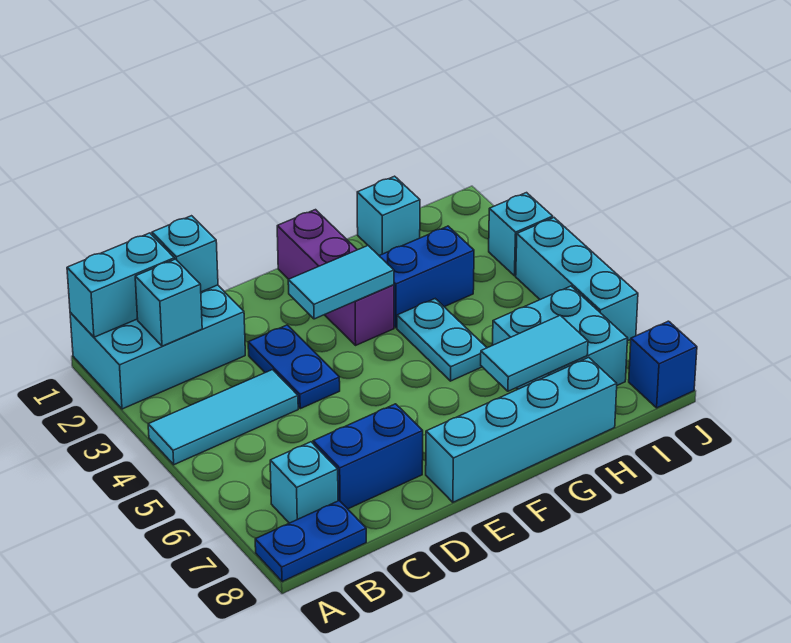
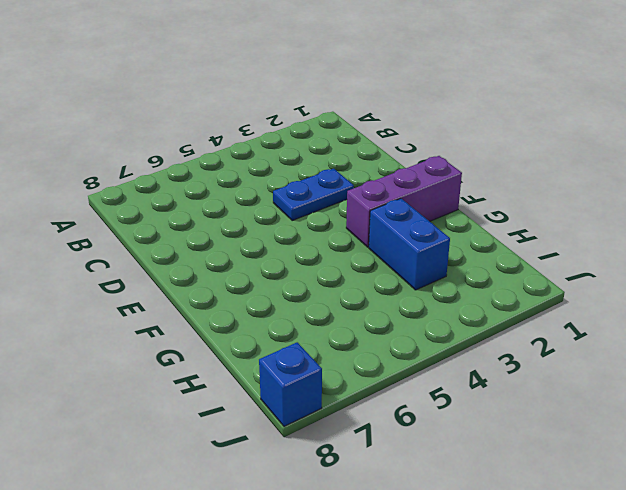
none -> cyan brick A1:C2 level 1
none -> cyan tile A4:C4 level 1
none -> blue plate A8:B8 level 1

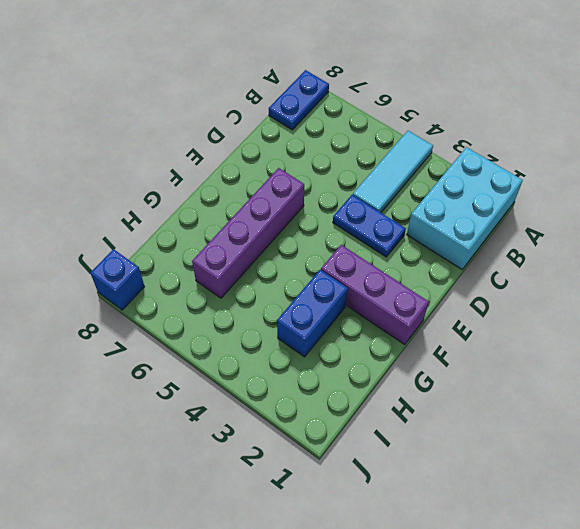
purple brick E6:H6 level 1 -> cyan brick H6:I7 level 1
none -> cyan brick B7 level 1
none -> blue brick C7:D7 level 1
none -> cyan brick E8:H8 level 1

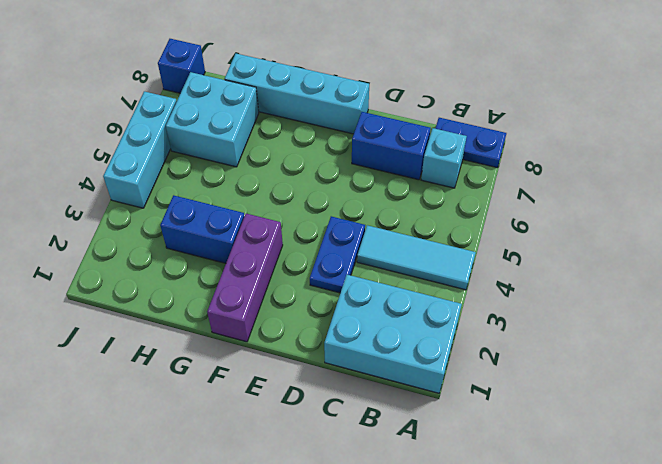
none -> cyan plate G4:G5 level 1
none -> cyan brick H1 level 1
none -> cyan brick J3 level 1

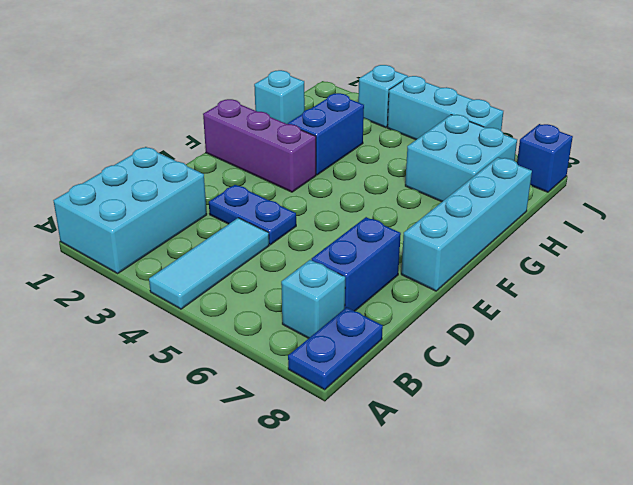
none -> cyan plate G4:G5 level 1
none -> cyan brick A1:B1 level 2
none -> cyan brick B2 level 2

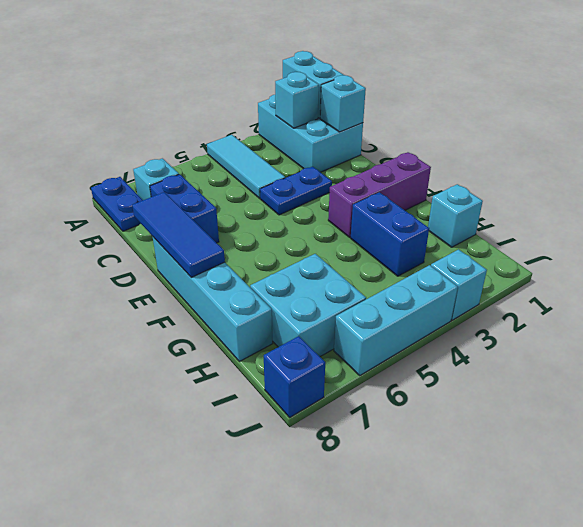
blue tile D8:F8 level 2 -> none
none -> cyan plate G4:G5 level 1
none -> cyan tile E3:F3 level 2
none -> cyan tile G7:H7 level 2

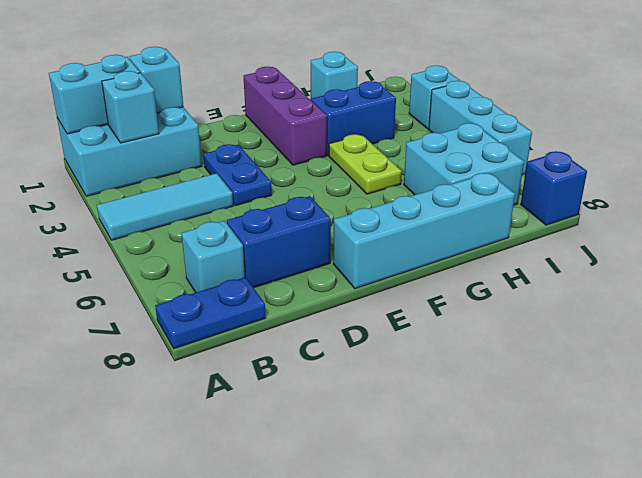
lime plate G4:G5 level 1 -> cyan plate G4:G5 level 1
none -> cyan tile E3:F3 level 2
none -> cyan tile G7:H7 level 2

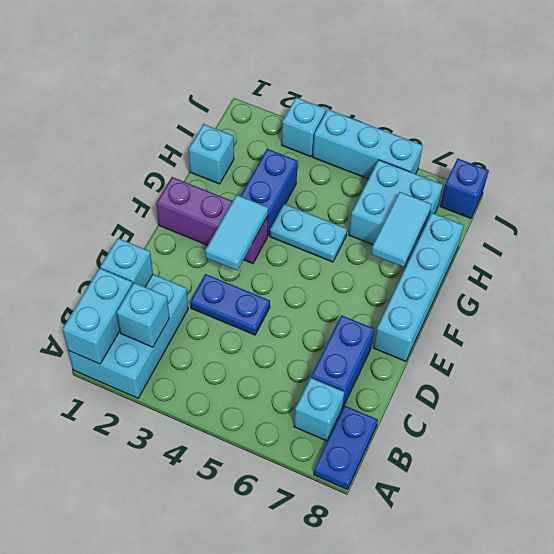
none -> cyan tile A4:C4 level 1

